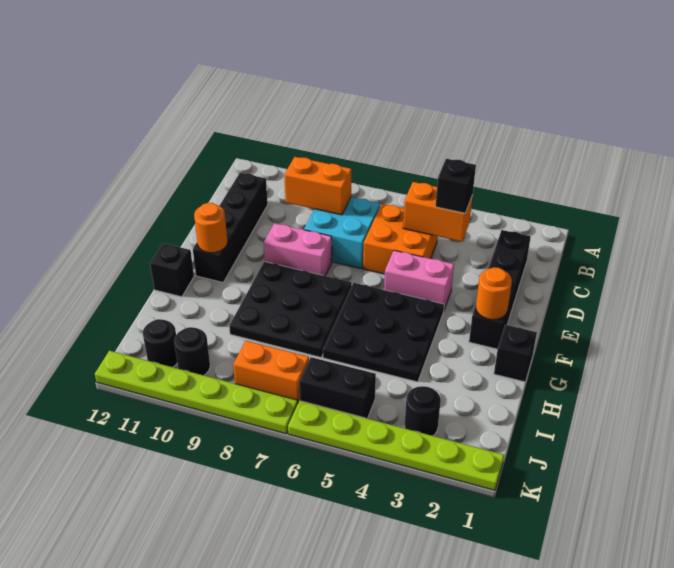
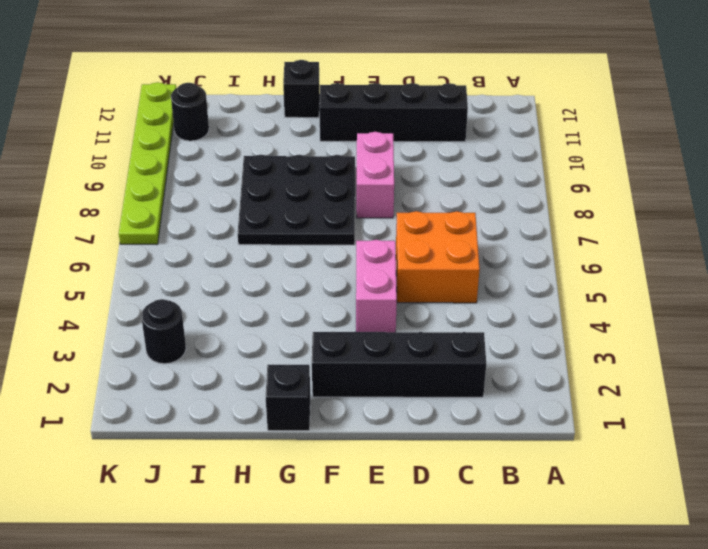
none -> cyan brick C7:D8 level 1
none -> black plate F4:H6 level 1
none -> black brick J5:J6 level 1

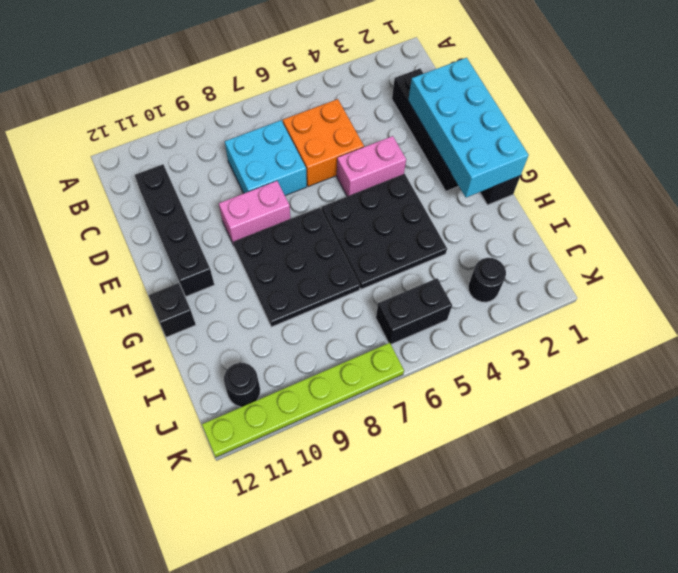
cyan brick D1:G2 level 2 -> orange round brick F2 level 2
none -> orange brick J7:J8 level 1
none -> black round brick J10 level 1
none -> lime plate K1:K6 level 1

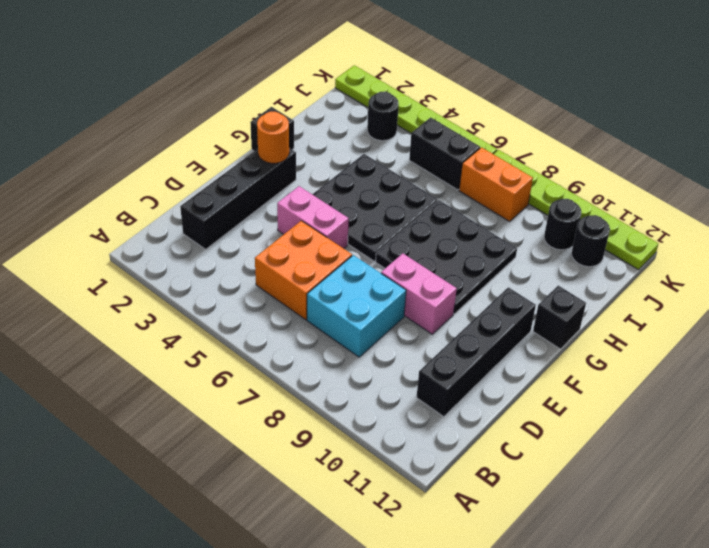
none -> orange brick C4:C5 level 2
none -> orange brick C8:C9 level 2
none -> orange round brick F11 level 2

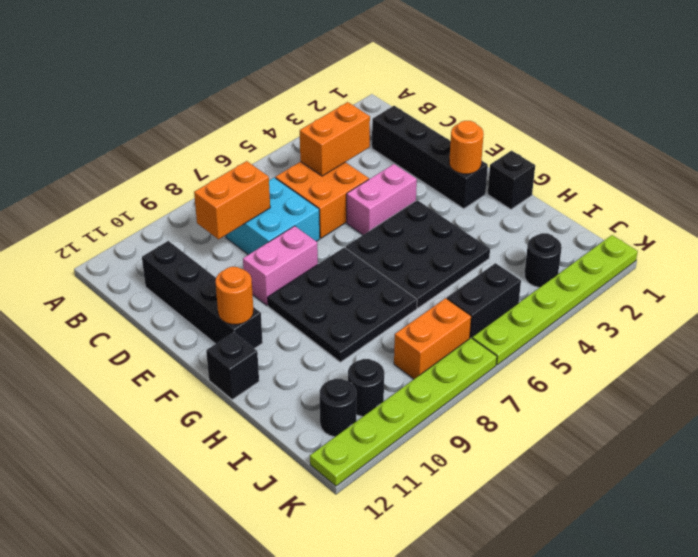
none -> black brick C4 level 3

